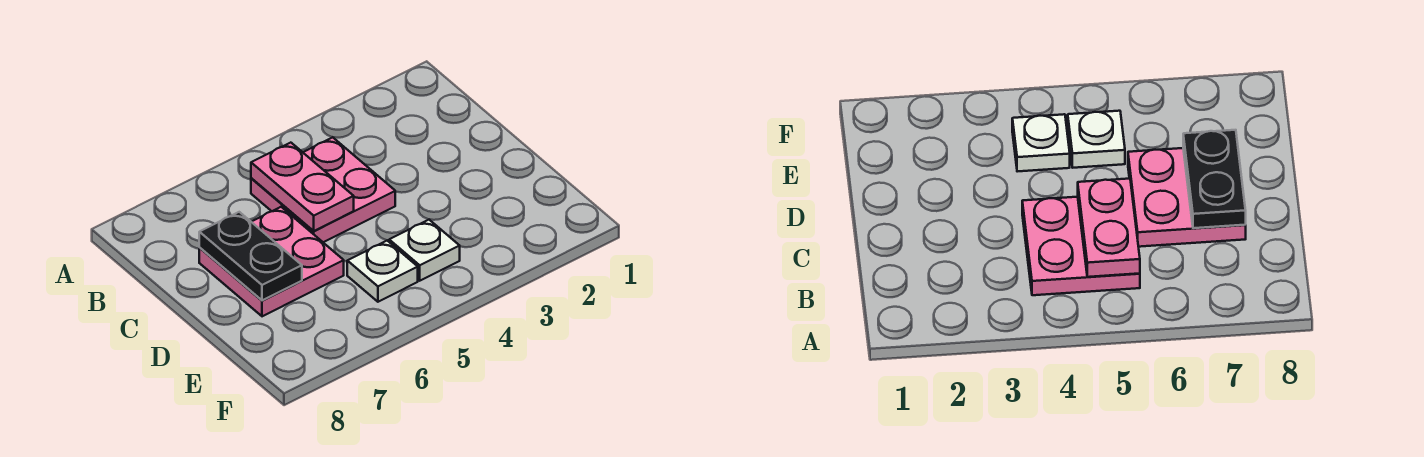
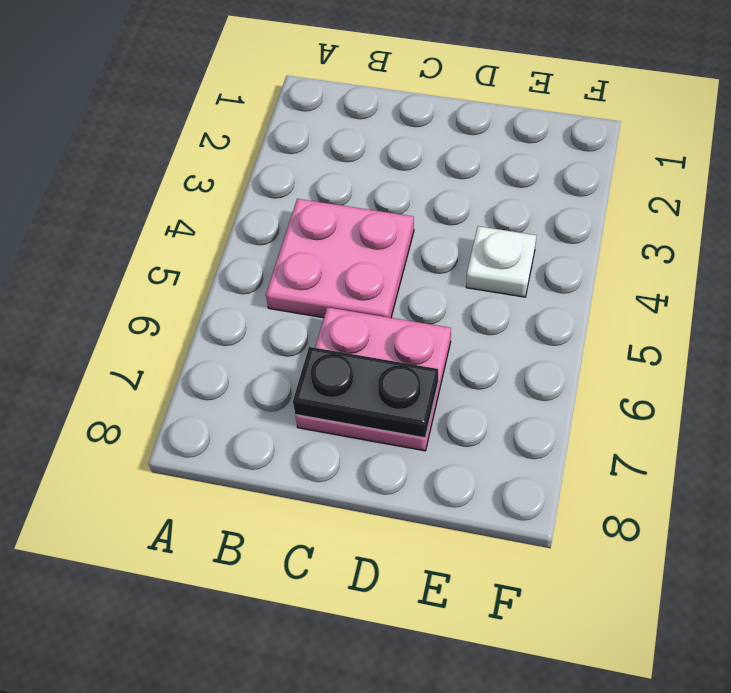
none -> white plate E5 level 1
none -> pink plate B5:C5 level 2

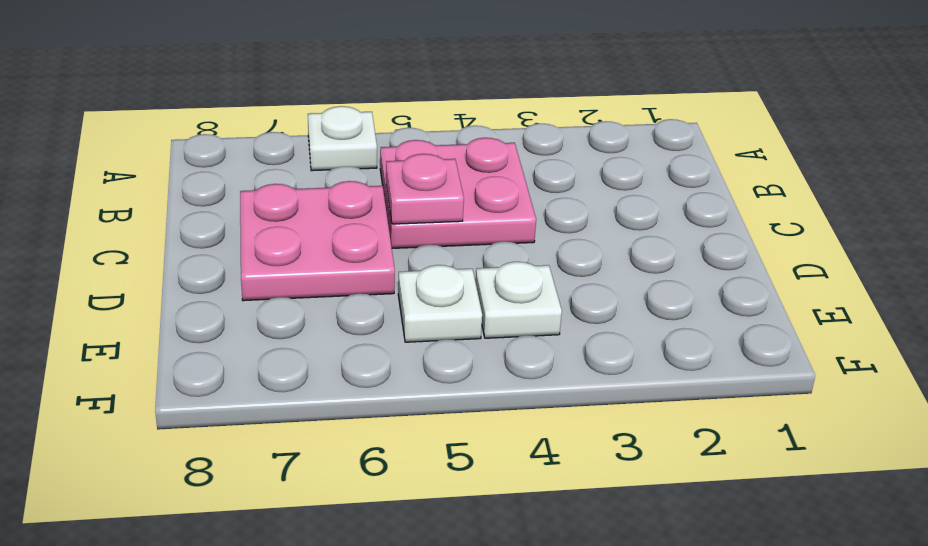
white plate A6 level 1 -> none
pink plate C5 level 2 -> pink plate B5:C5 level 2
none -> black plate C7:D7 level 2

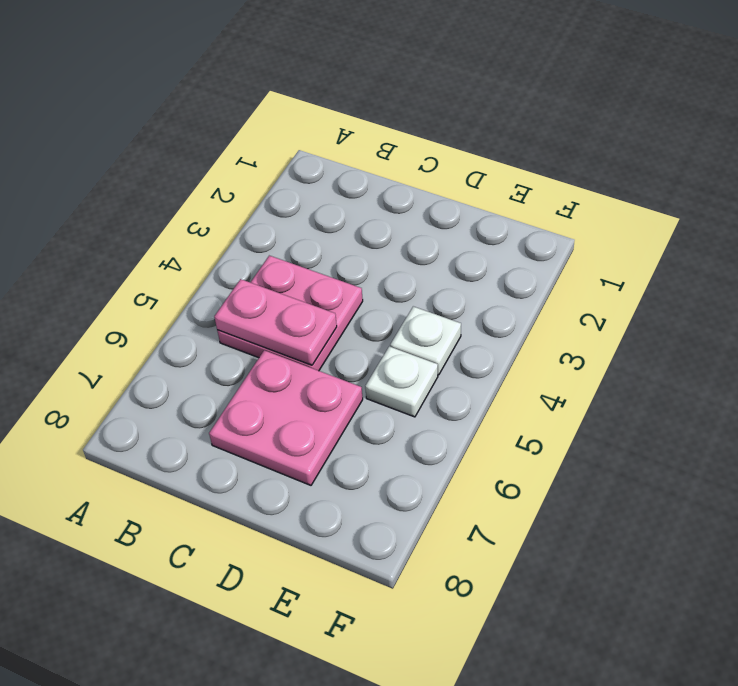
none -> black plate C7:D7 level 2

